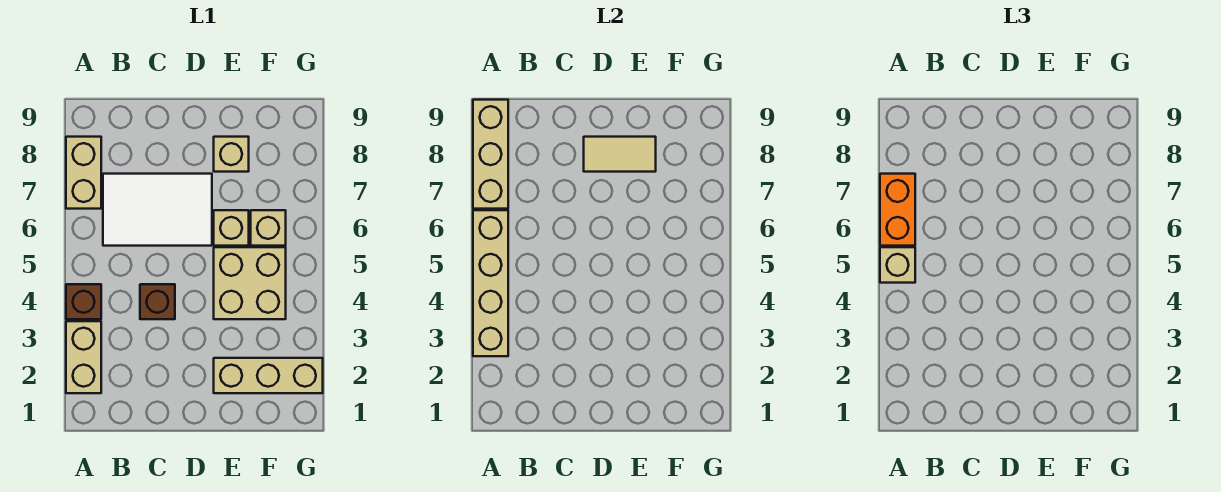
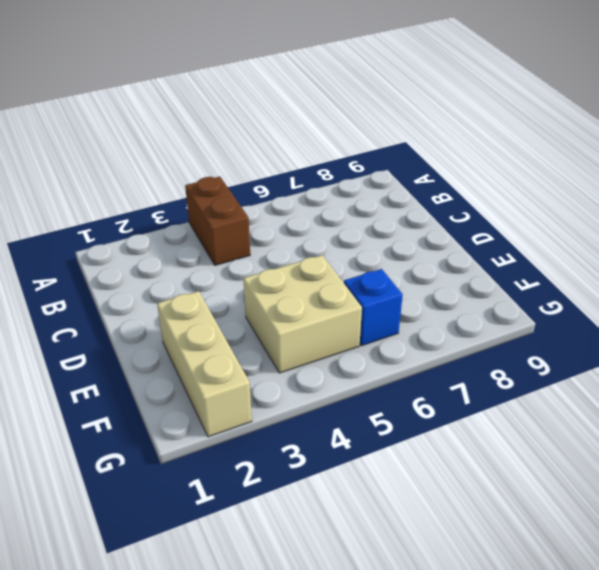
brown brick A4:B4 level 1 -> brown brick A4 level 1
blue brick F6 level 1 -> tan brick F6 level 1
none -> tan brick A2:A3 level 1
none -> tan brick A7:A8 level 1
none -> white tile B6:D7 level 1

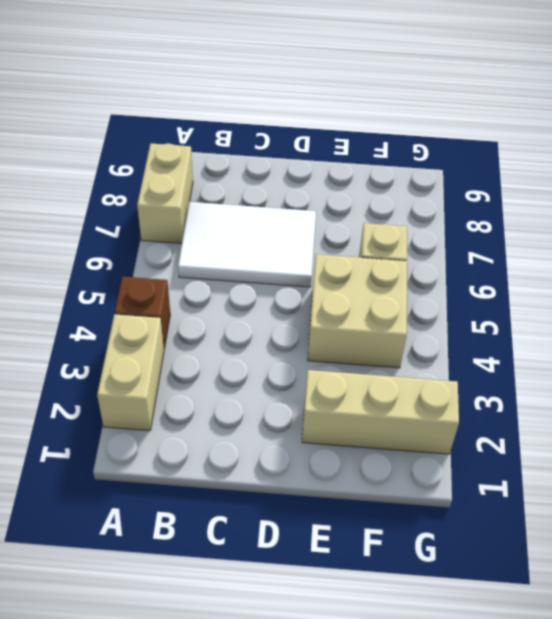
none -> brown brick C4 level 1
none -> tan brick E6 level 1
none -> tan brick E8 level 1

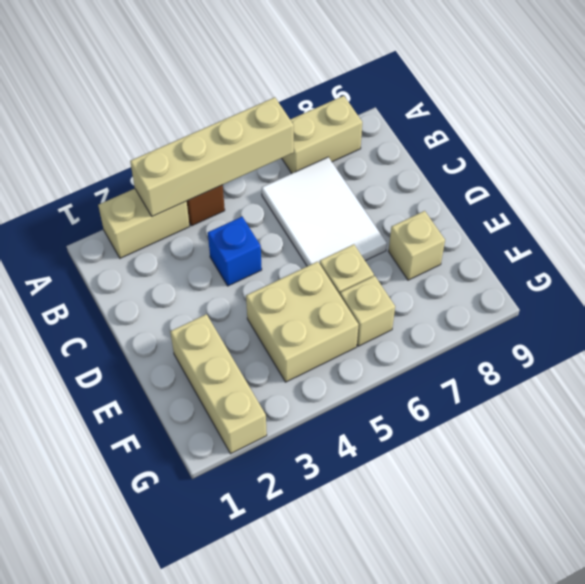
blue brick C4 level 1 -> brown brick C4 level 1
none -> tan brick A7:A9 level 2
none -> tan tile D8:E8 level 2
none -> tan brick A5 level 3

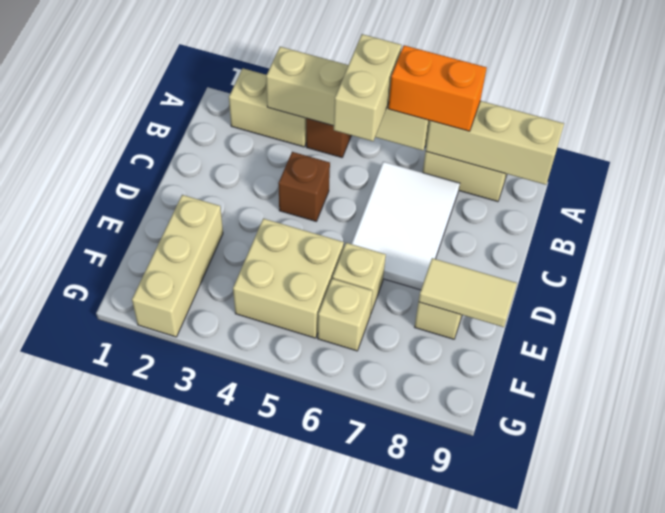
tan brick A5:B5 level 3 -> tan brick A5 level 3
tan tile E8:E9 level 2 -> tan tile D8:E8 level 2

